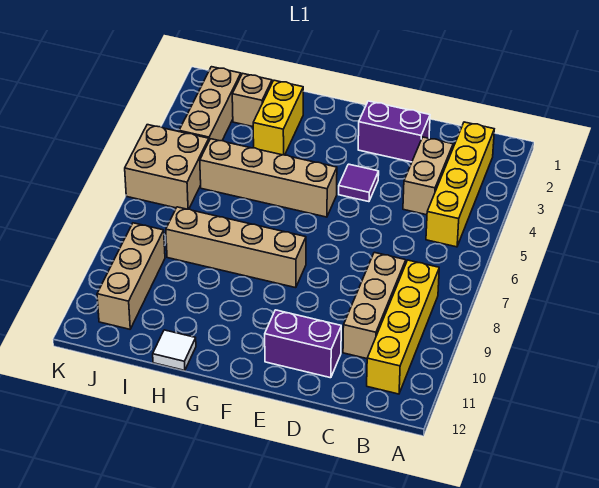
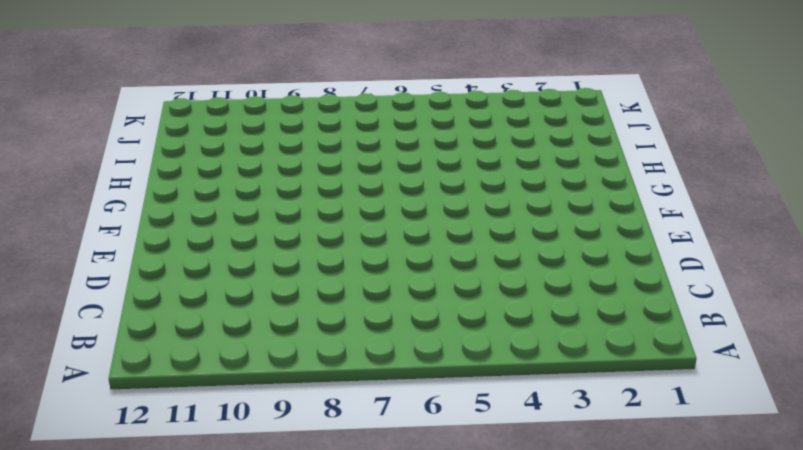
none -> yellow brick B2:B5 level 1
none -> yellow brick B8:B11 level 1
none -> tan brick C3:C4 level 1

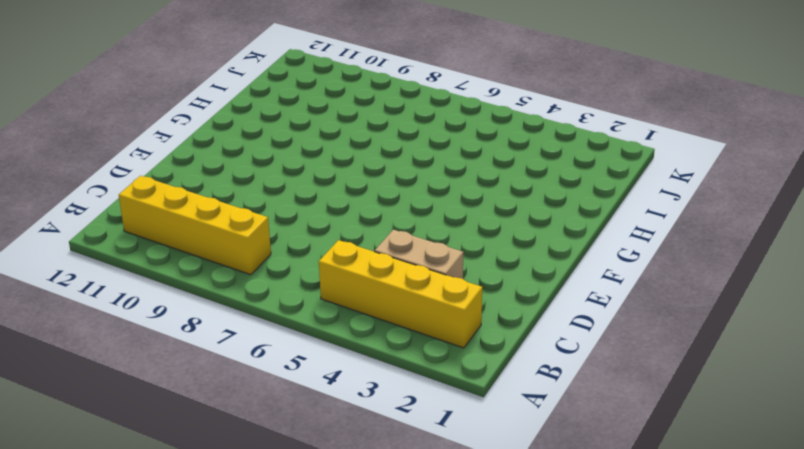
none -> tan brick C8:C10 level 1
none -> purple brick D2:E2 level 1
none -> purple brick D11:E11 level 1

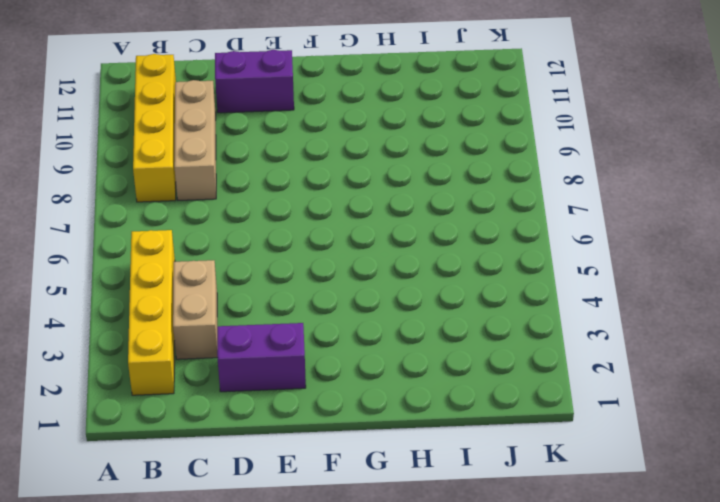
none -> purple tile E4 level 1
none -> tan brick F5:I5 level 1
none -> tan brick F8:I8 level 1

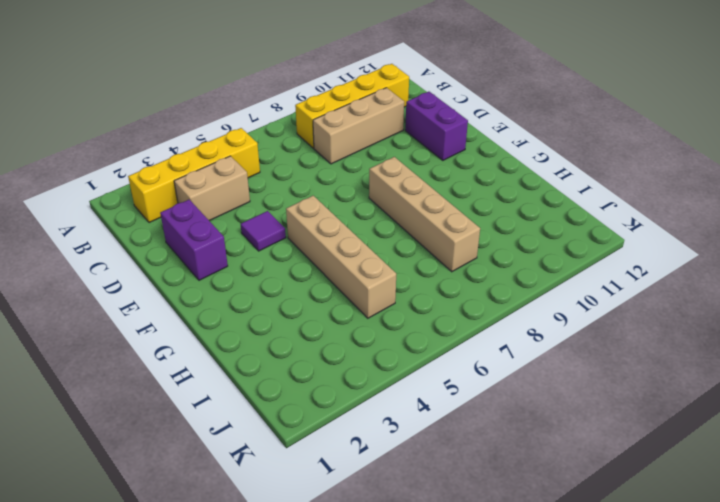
none -> yellow brick H2:H3 level 1
none -> white tile H12 level 1
none -> tan brick I2 level 1

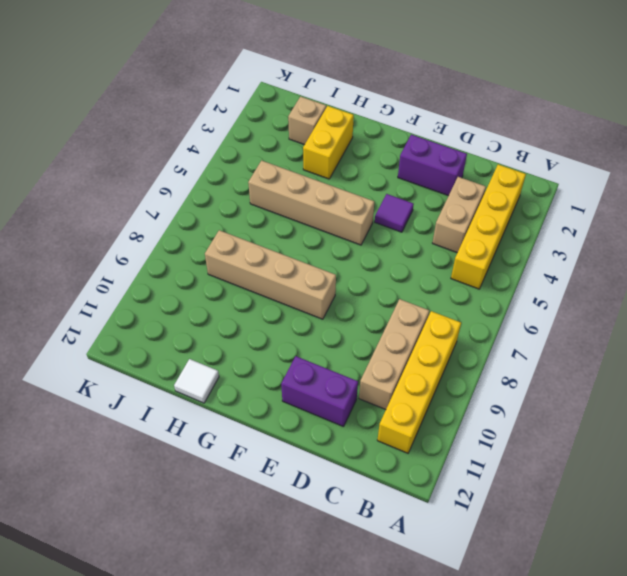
none -> tan brick J2:J4 level 1
none -> tan brick J5:K6 level 1
none -> tan brick J9:J11 level 1

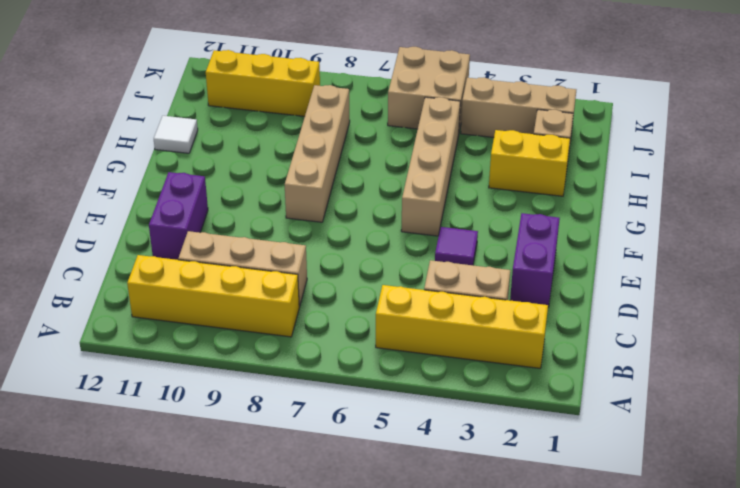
yellow brick J9:J11 level 1 -> tan brick J9:J11 level 1

